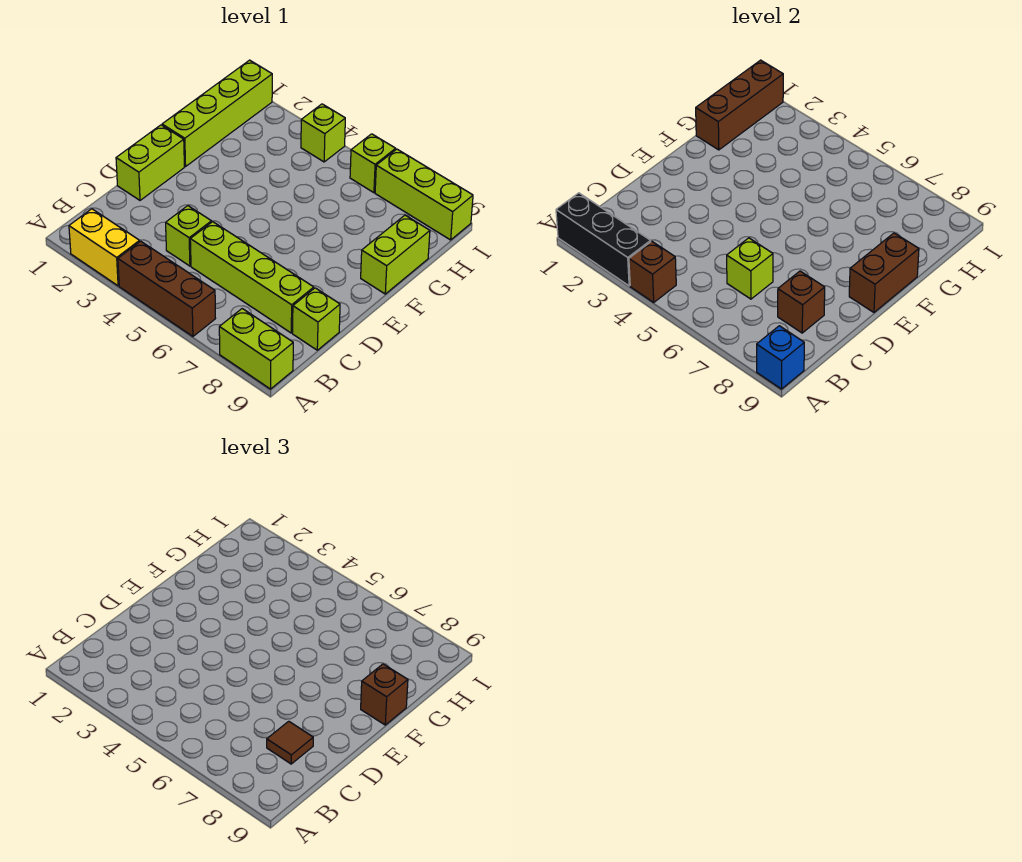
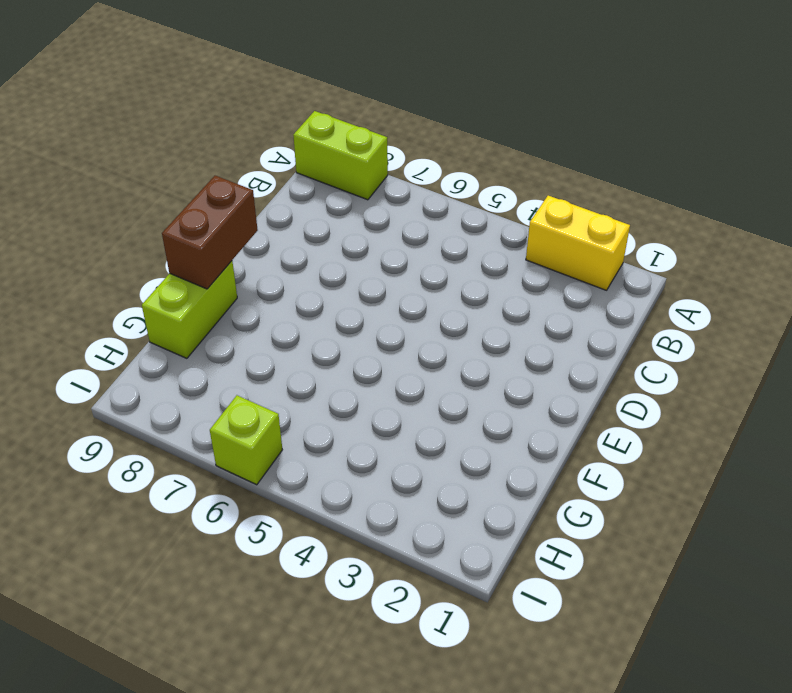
none -> brown brick A4:A6 level 1
none -> lime brick C4 level 1
none -> lime brick C5:C8 level 1

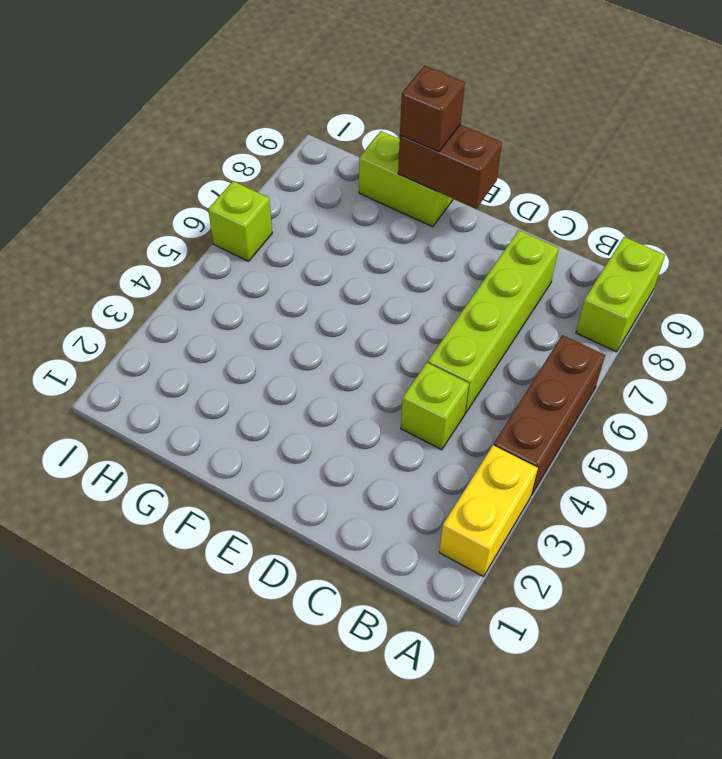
none -> lime brick C9 level 1
none -> lime brick D1:E1 level 1
none -> lime brick F1:I1 level 1

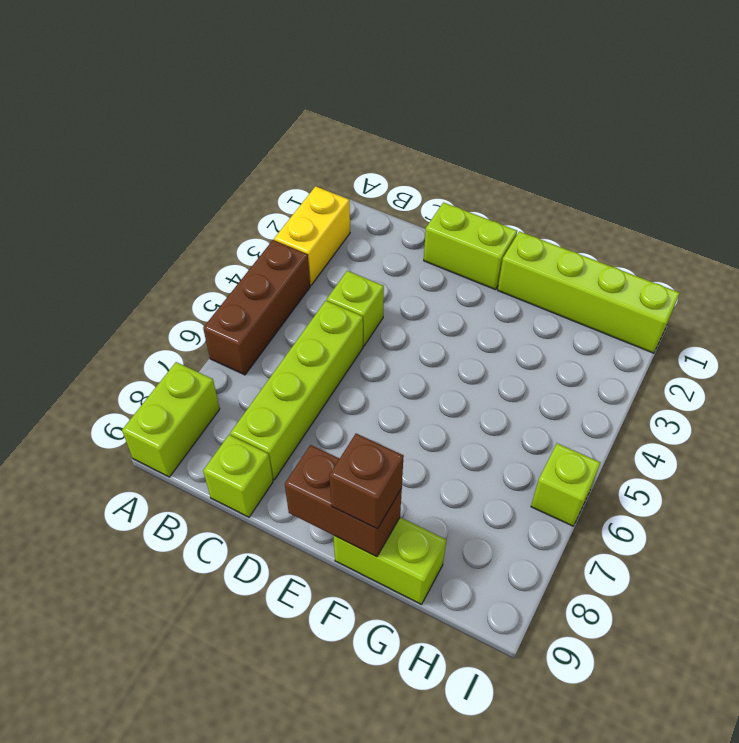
none -> lime brick I4 level 1
none -> lime brick I7:I9 level 1
none -> black brick A1:A3 level 2

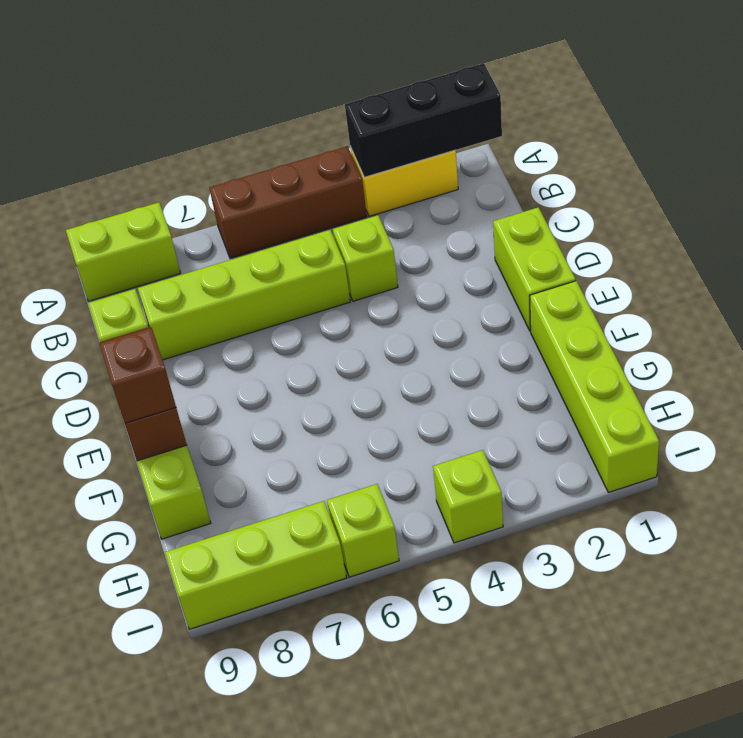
none -> brown brick A4 level 2
none -> blue brick A9 level 2
none -> lime brick C6 level 2

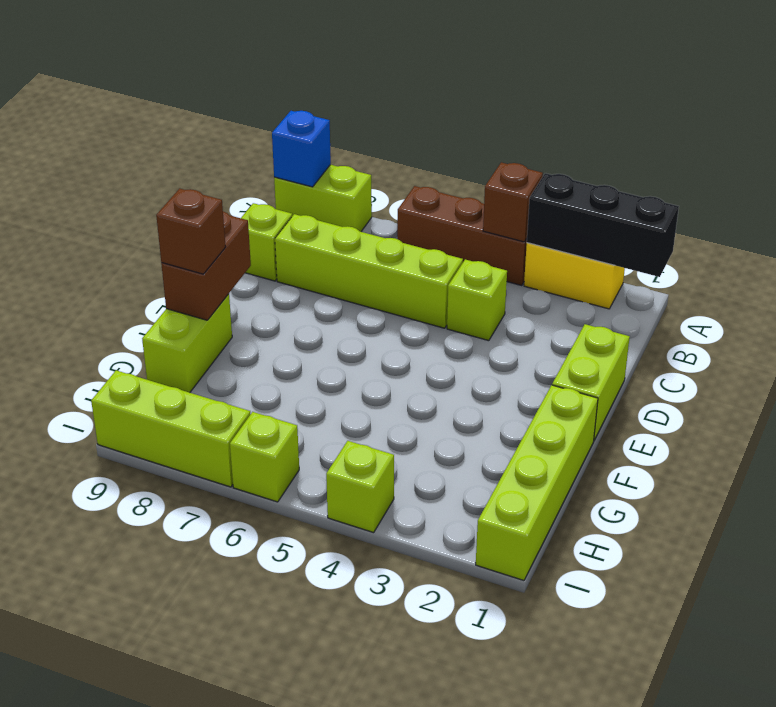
none -> lime brick C6 level 2
none -> brown brick C8 level 2
none -> brown brick G1:I1 level 2

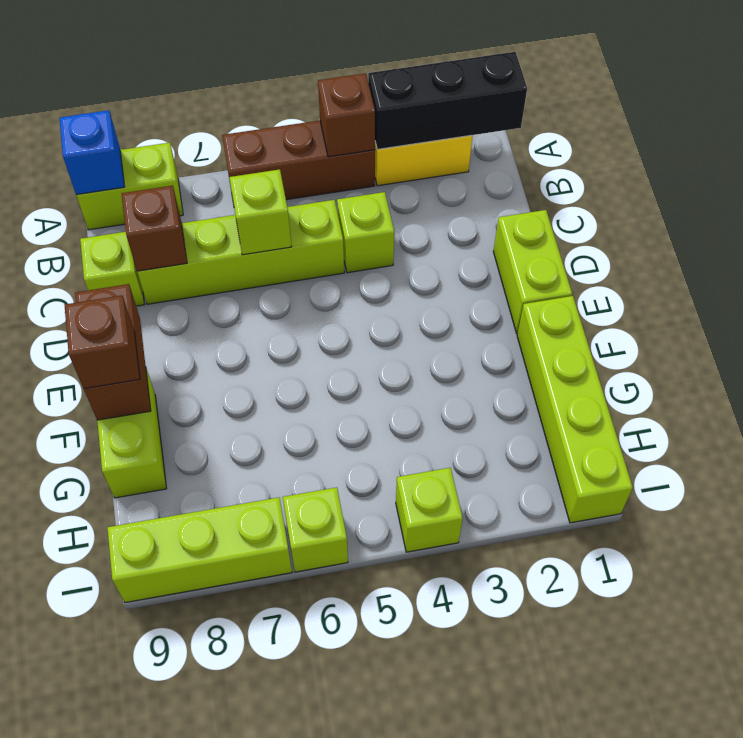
none -> brown brick G1:I1 level 2
none -> brown tile C8 level 3

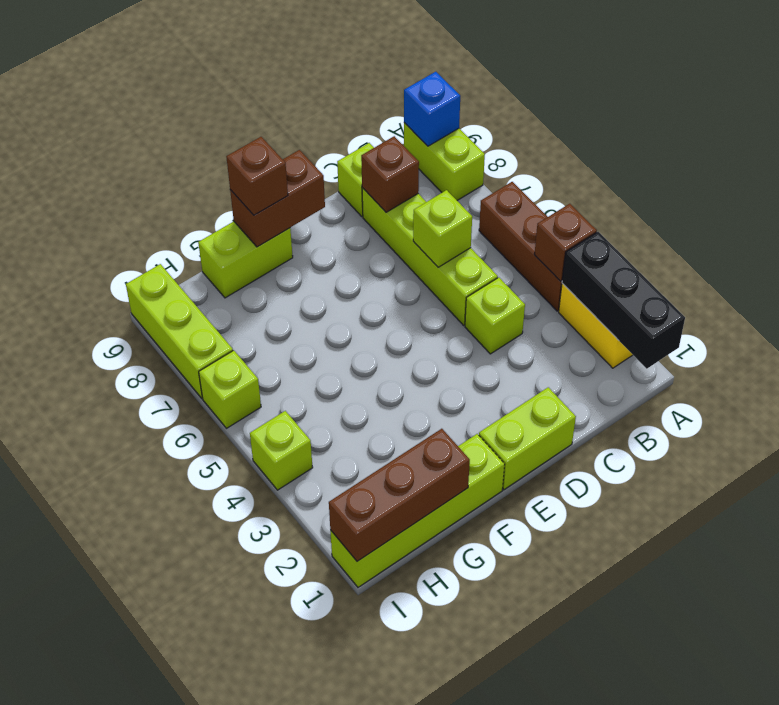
none -> brown tile C8 level 3

